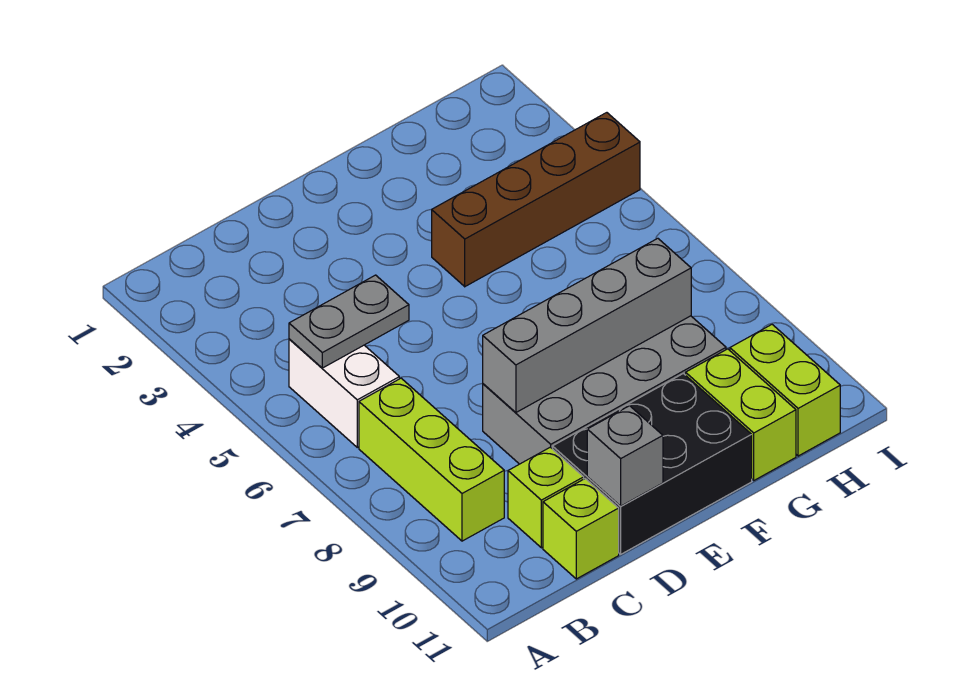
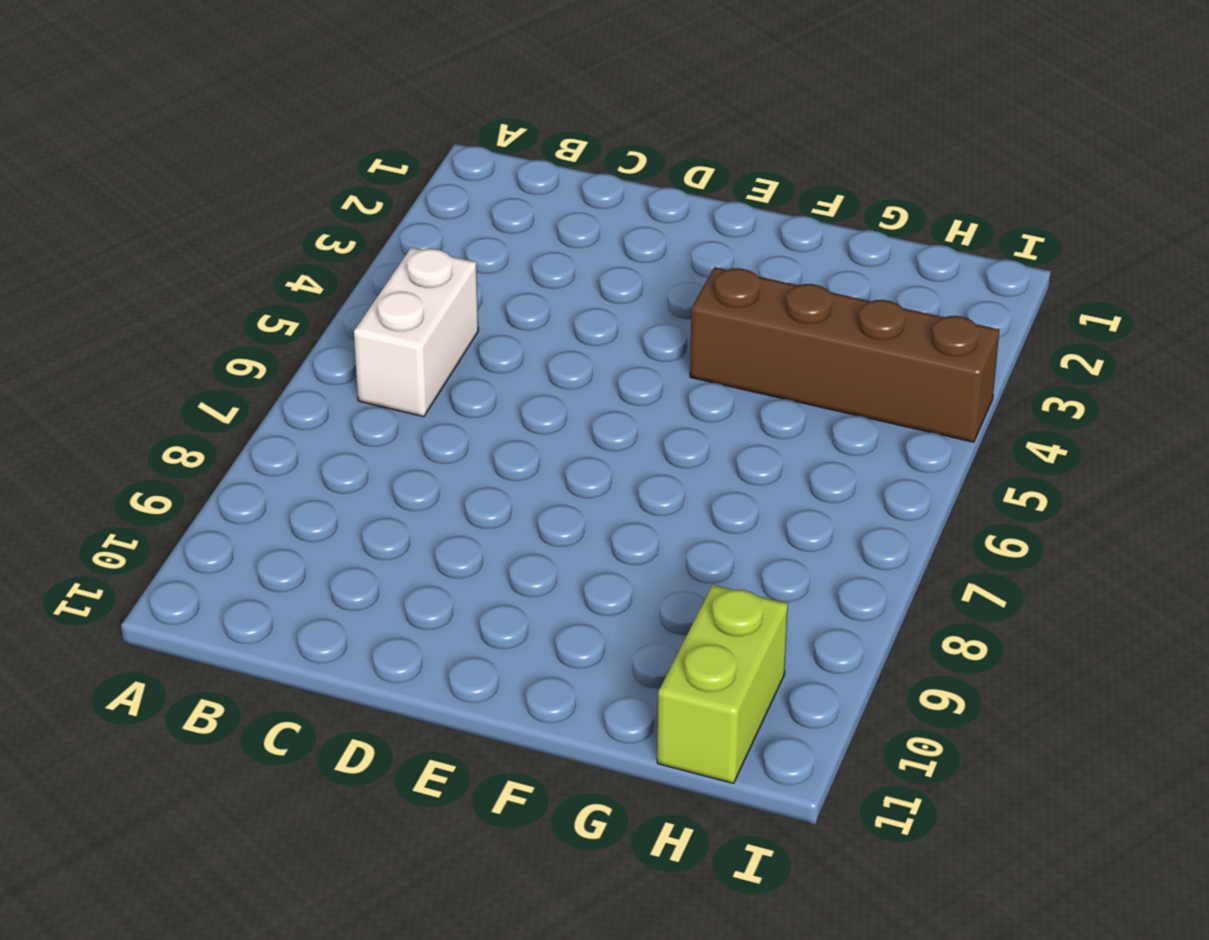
none -> lime brick B7:B9 level 1
none -> lime brick C10 level 1
none -> lime brick C11 level 1

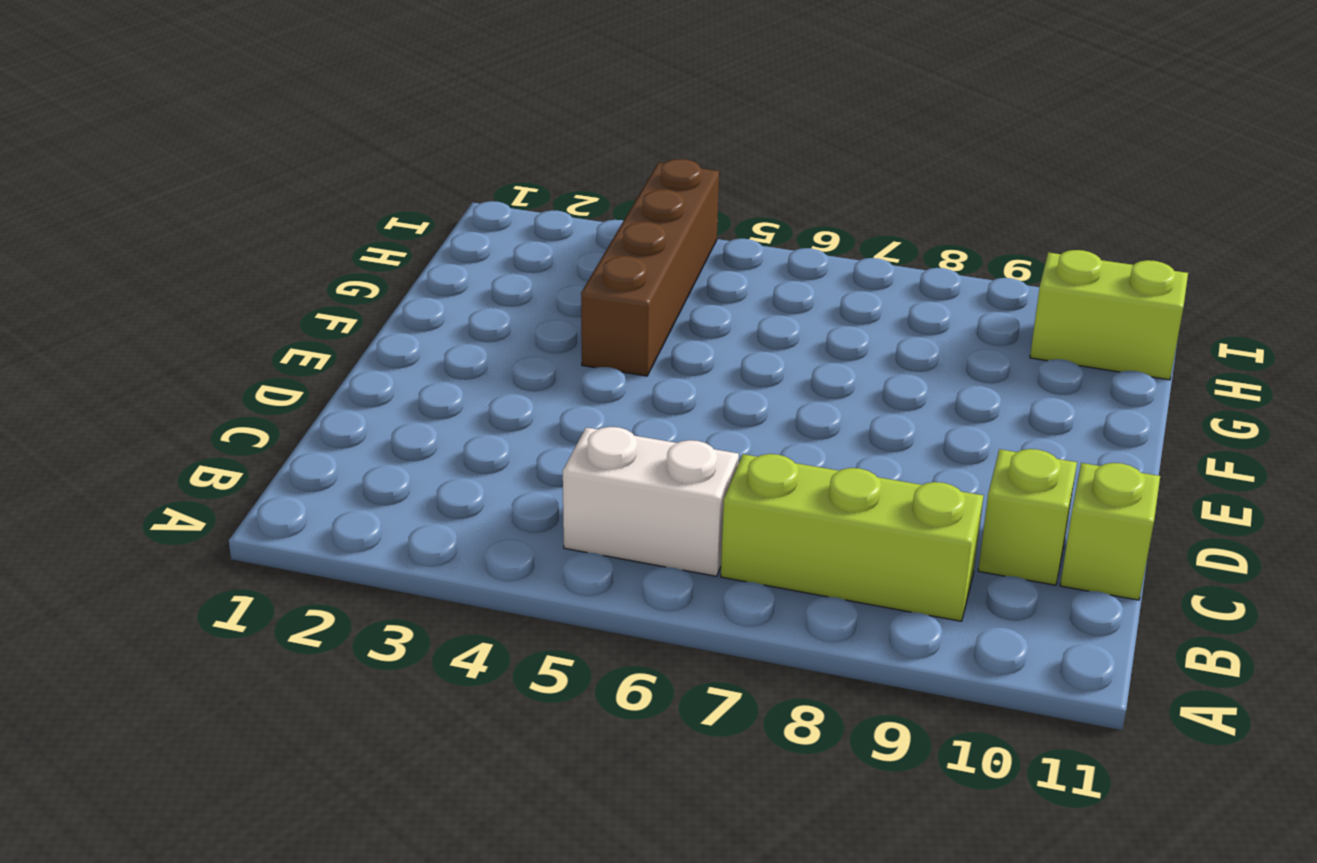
none -> grey brick D8:G9 level 1
none -> black brick D10:F11 level 1
none -> lime brick G10:G11 level 1

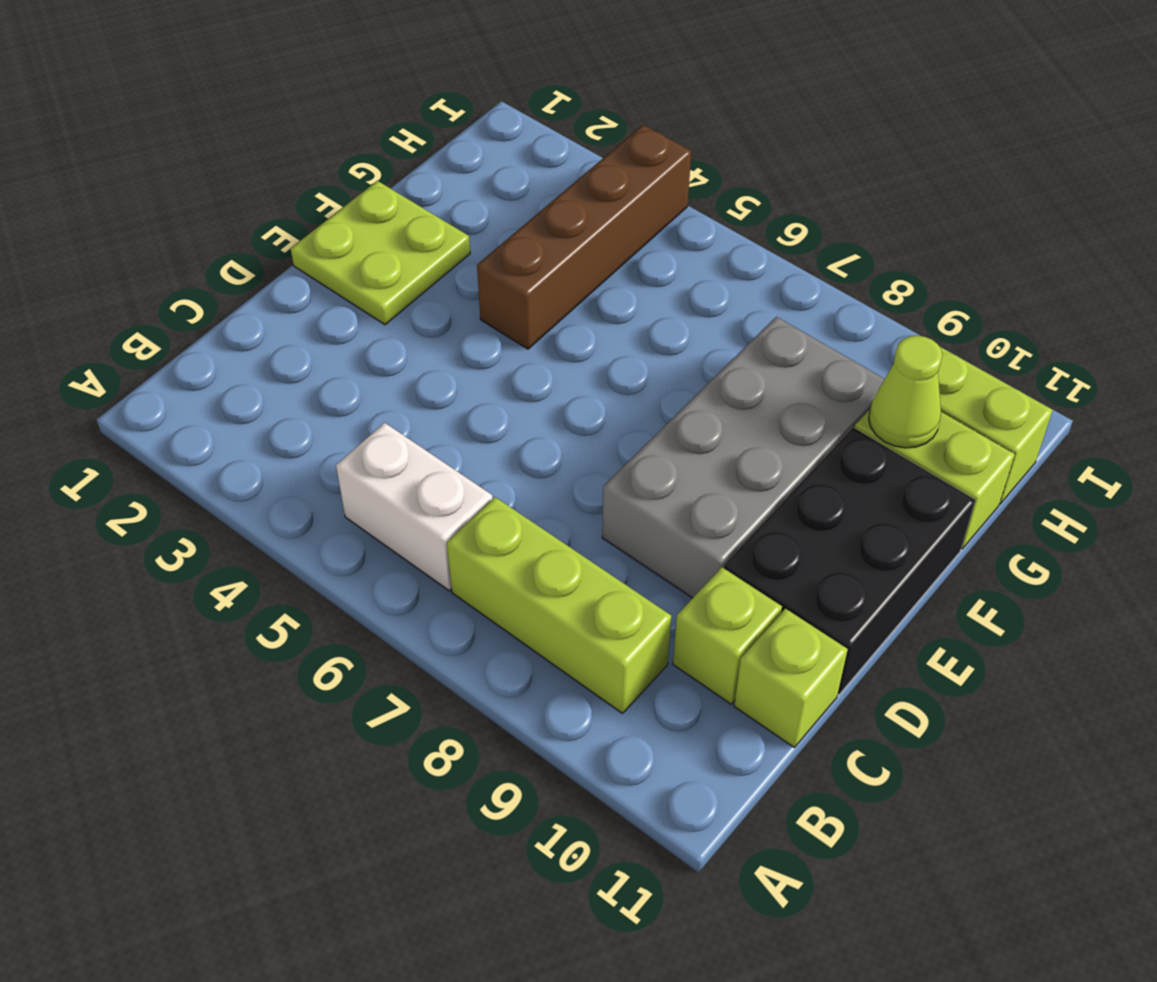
lime plate E1:F2 level 1 -> none
lime cone G10 level 2 -> none
none -> grey plate B5:C5 level 2
none -> grey brick D8:G8 level 2
none -> grey brick D11 level 2

